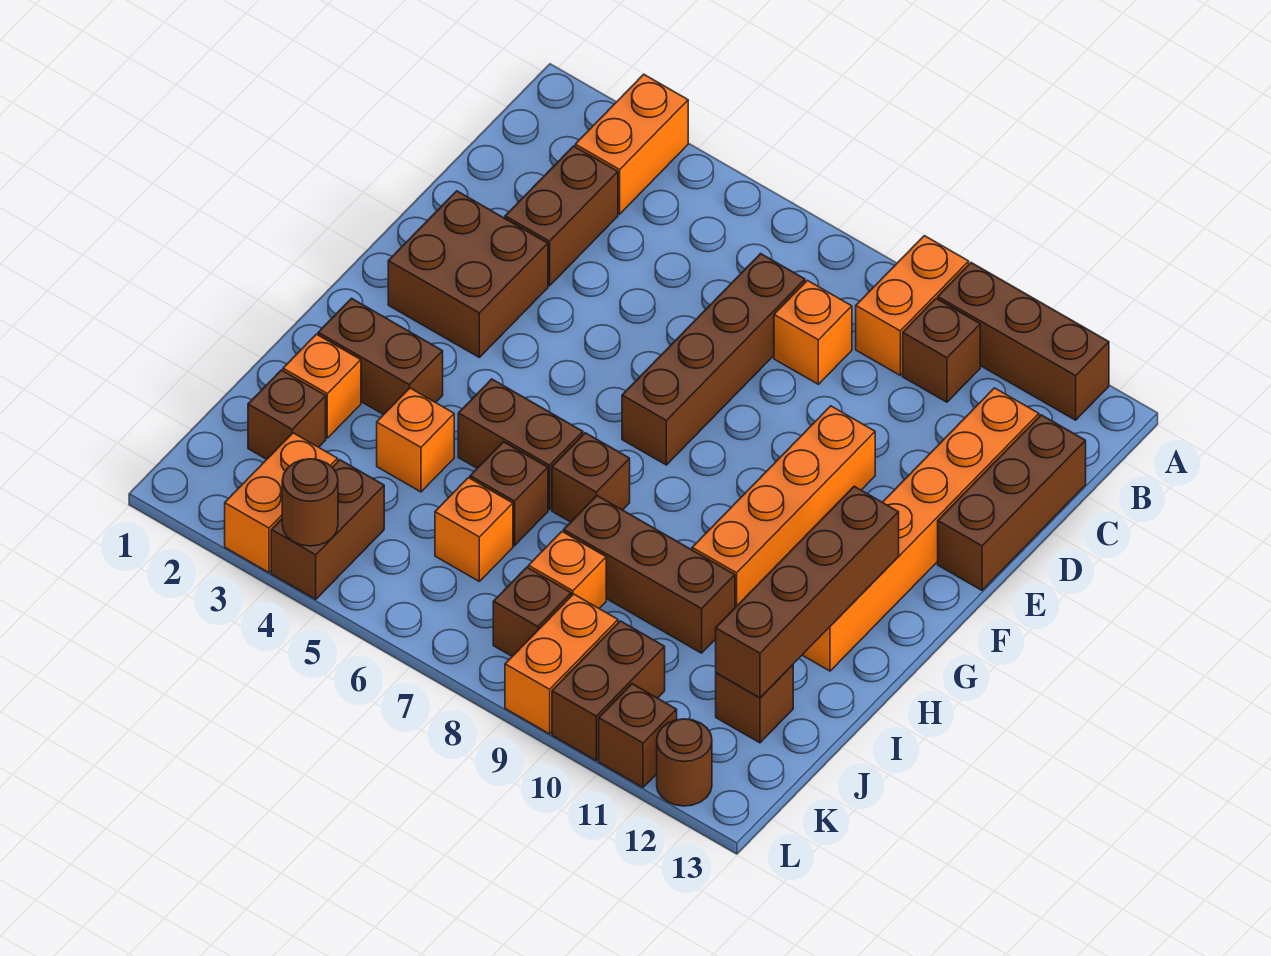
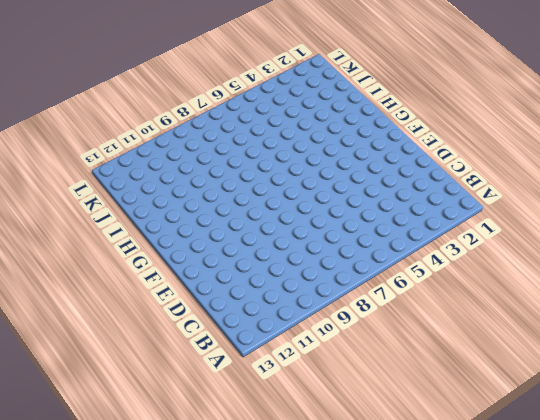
none -> orange brick A3:B3 level 1
none -> orange brick A9:B9 level 1
none -> brown brick A10:A12 level 1
none -> brown brick B10 level 1

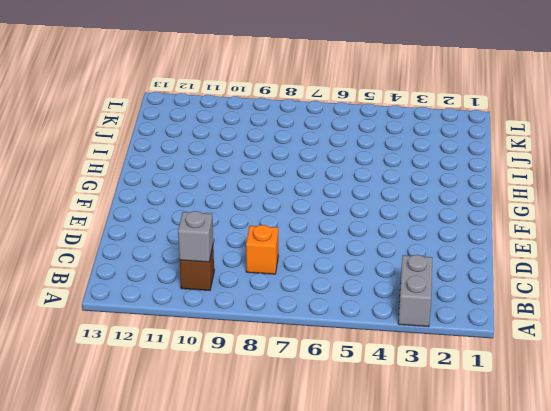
grey brick A3:B3 level 1 -> orange brick A3:B3 level 1
grey brick B10 level 2 -> none
none -> orange brick A9:B9 level 1
none -> brown brick A10:A12 level 1
none -> brown brick C3:D3 level 1
none -> brown brick C7:F7 level 1

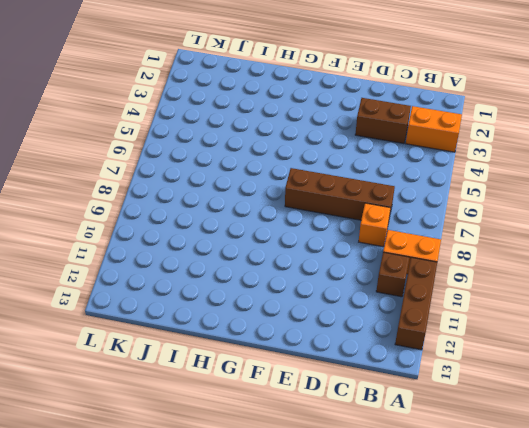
none -> orange brick C12:H12 level 1
none -> brown brick C13:E13 level 1
none -> brown brick E2:F3 level 1
none -> orange brick E10:H10 level 1

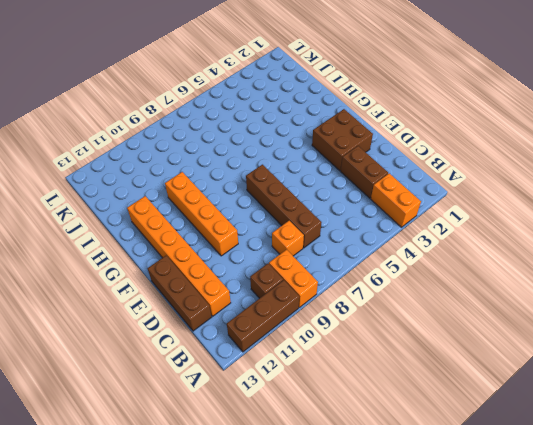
none -> brown brick H2:H3 level 1
none -> brown brick H5:H6 level 1
none -> brown brick H7 level 1
none -> orange brick I2 level 1

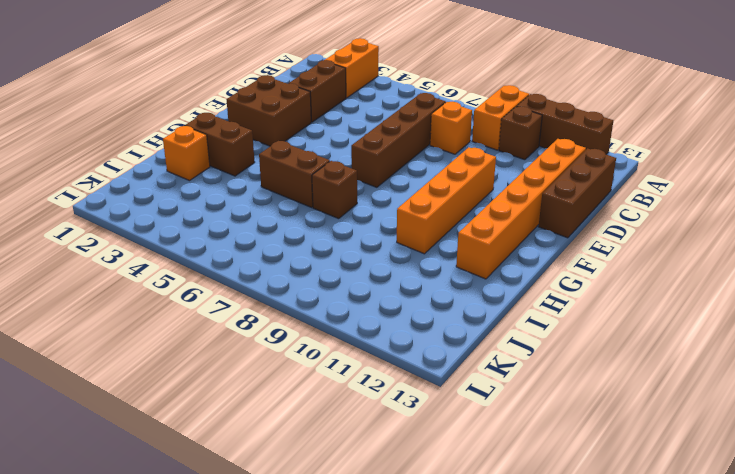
none -> orange brick I4 level 1
none -> brown brick I6 level 1
none -> brown brick I8:I10 level 1
none -> brown brick J2 level 1

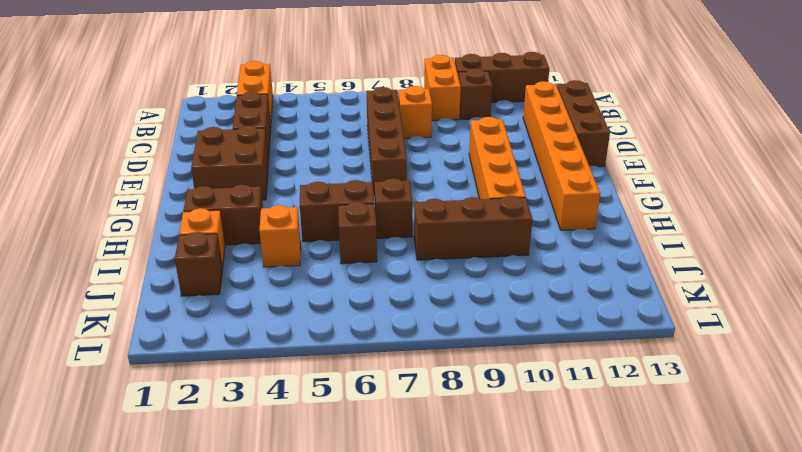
none -> orange brick J6 level 1
none -> orange brick J8 level 1
none -> brown brick J12 level 1
none -> orange brick K3:L3 level 1

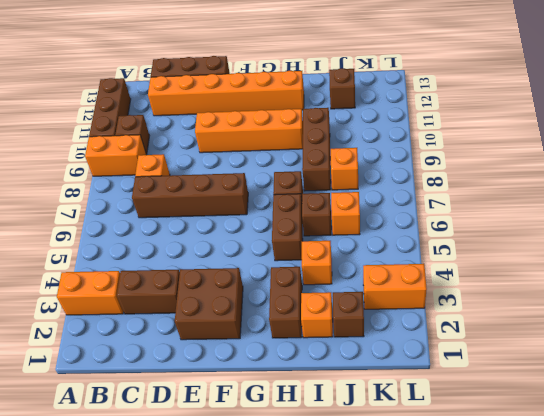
none -> brown brick K4:L4 level 1
none -> brown brick K8 level 1
none -> orange brick K9:L9 level 1
none -> brown brick K10:L10 level 1

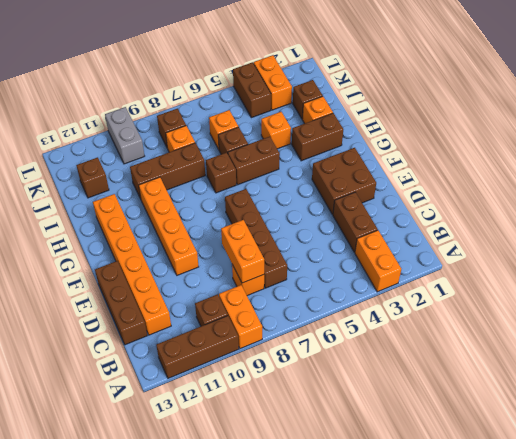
orange brick C8:D8 level 2 -> orange brick K9:L9 level 1
grey brick K10:L10 level 1 -> brown brick K10:L10 level 1
none -> brown brick L11 level 1
none -> brown round brick L12 level 1
none -> brown brick G12:J12 level 2
none -> brown round brick L4 level 2

